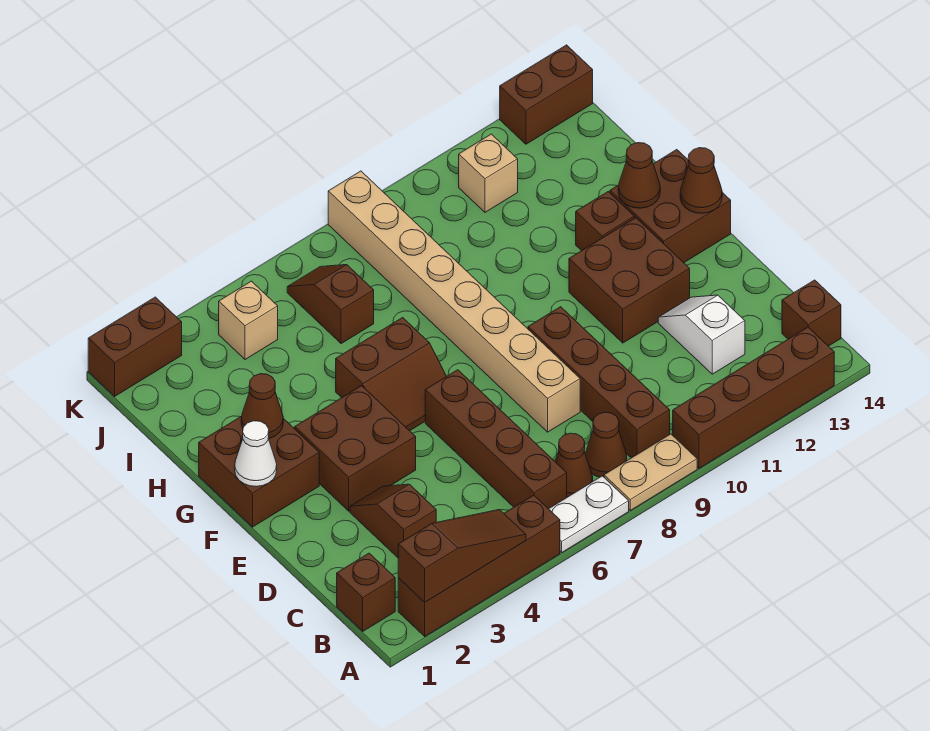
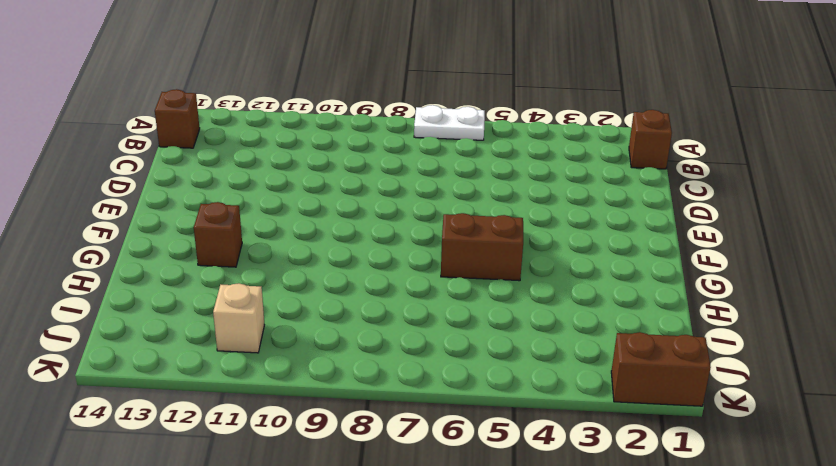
none -> brown brick A2:A5 level 1
none -> tan plate A8:A9 level 1
none -> brown brick A10:A13 level 1

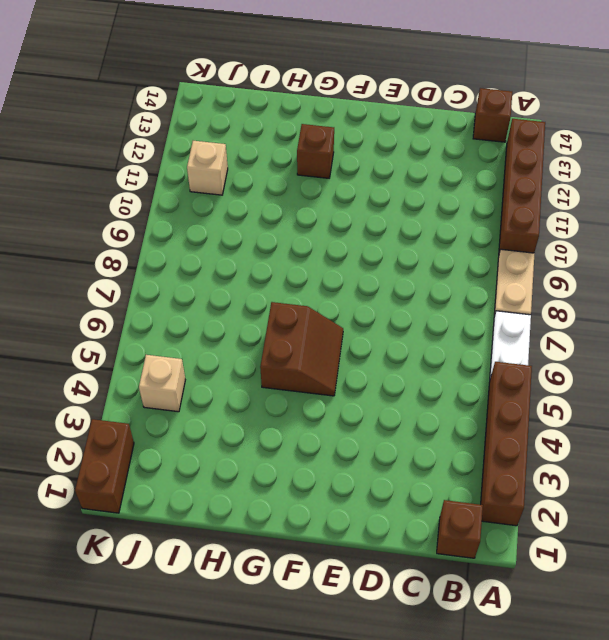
none -> brown brick B6:E6 level 1
none -> brown cone B7 level 1
none -> brown cone B8 level 1

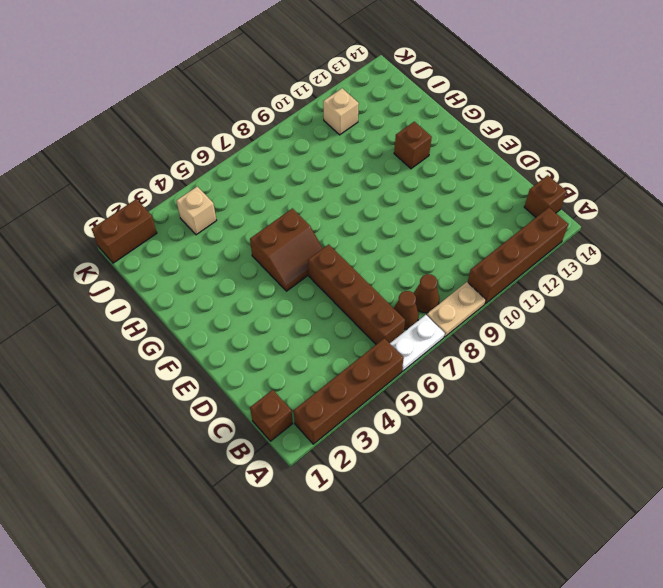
none -> brown brick B9:E9 level 1
none -> brown slope C3:D3 level 1 top C
none -> white slope C12:D12 level 1 top C

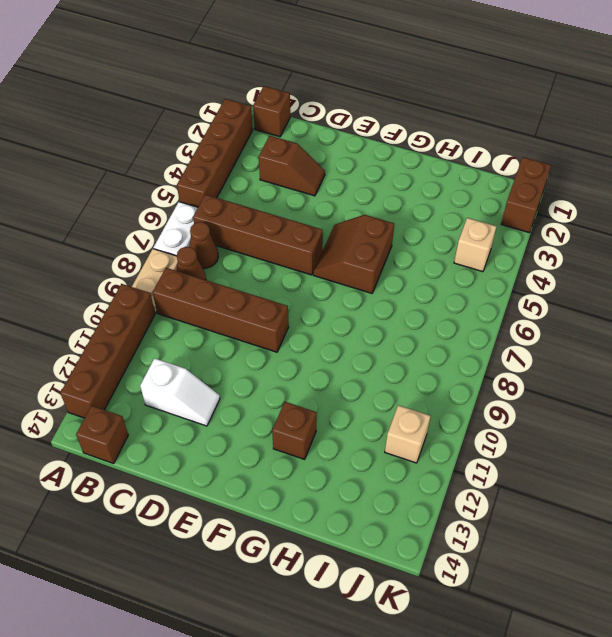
none -> tan brick D8:K8 level 1
none -> brown brick E3:F4 level 1
none -> brown brick E11:F12 level 1

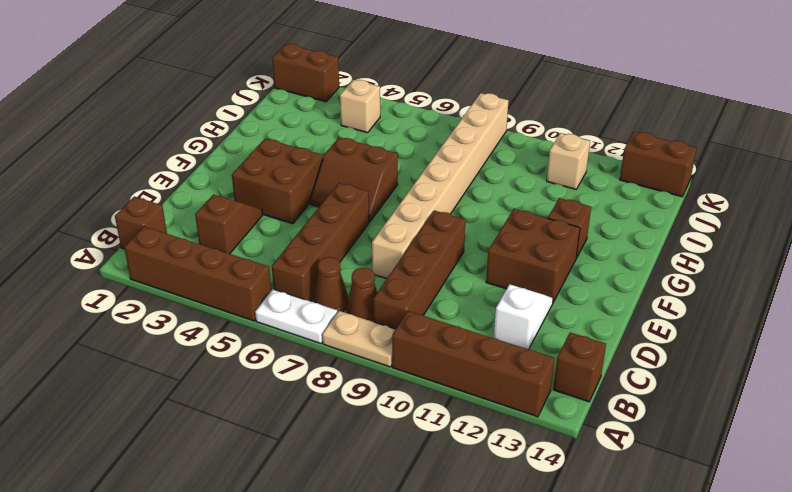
none -> brown brick F1:G2 level 1
none -> brown brick F13:G14 level 1
none -> brown slope I6:J6 level 1 top I

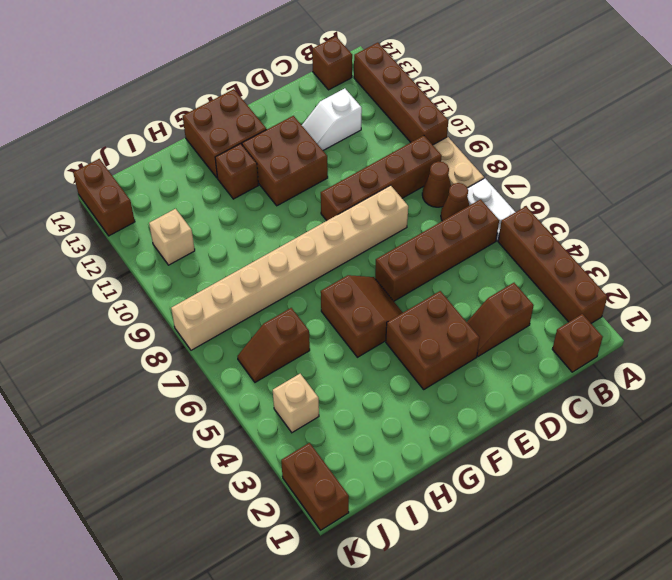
none -> brown brick F1:G2 level 1
none -> brown slope A2:A4 level 2 top 2
none -> white cone F1 level 2

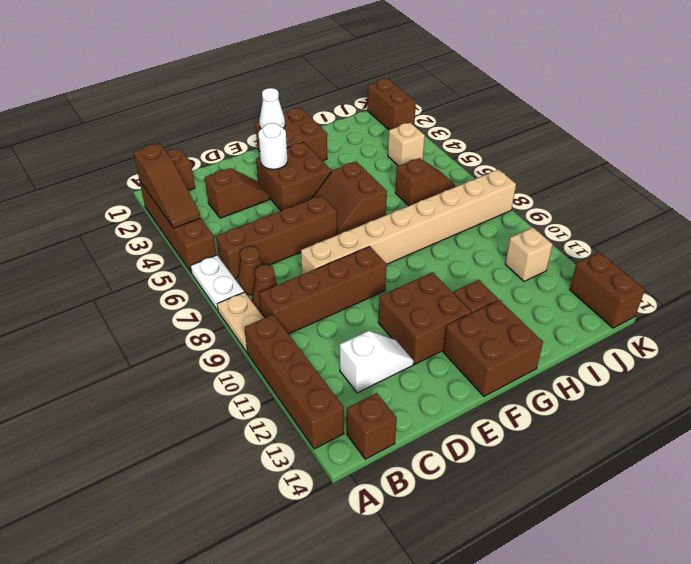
white round brick E3 level 2 -> none
none -> brown cone F14 level 2
none -> brown cone G2 level 2
none -> brown cone G13 level 2

